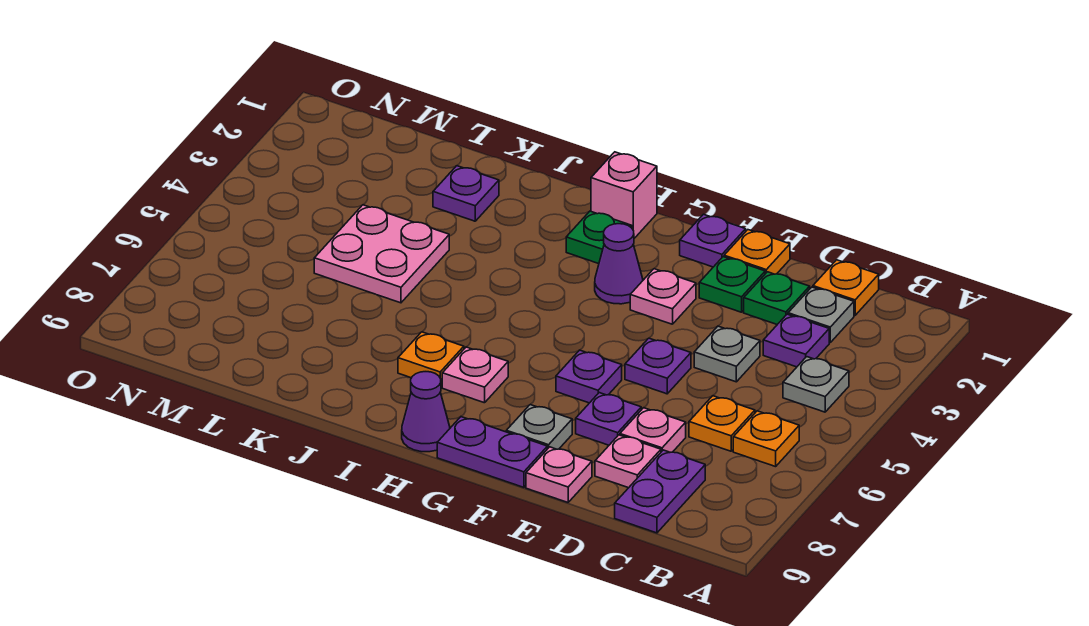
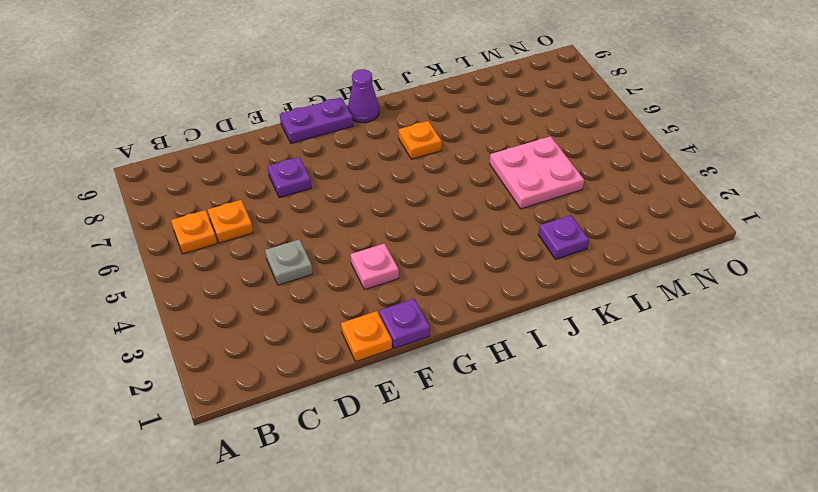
none -> grey plate B4 level 1
none -> orange plate C1 level 1
none -> grey plate C2 level 1

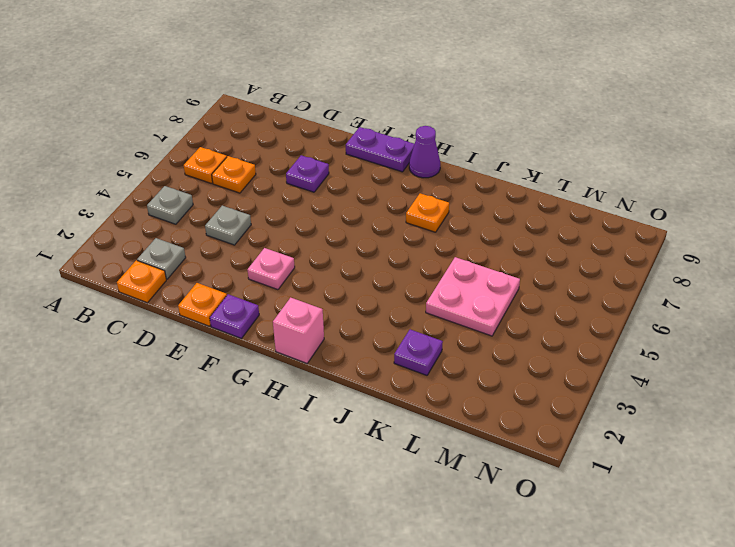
none -> purple plate C3 level 1
none -> purple plate C8:C9 level 1
none -> green plate D2 level 1

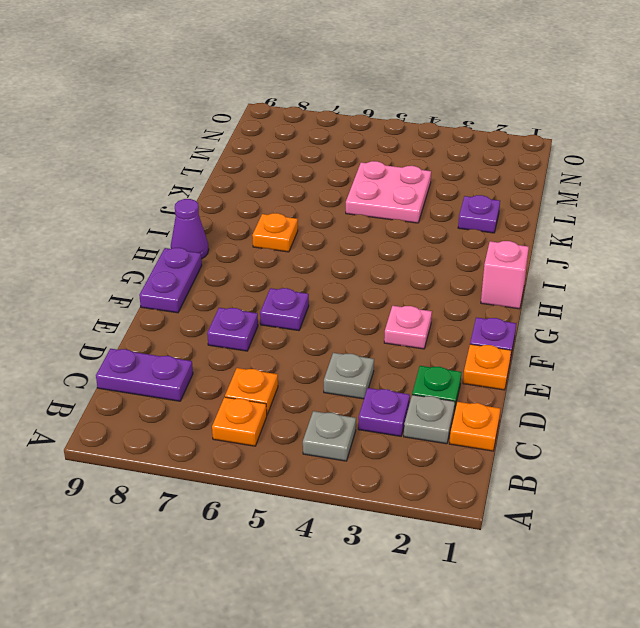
none -> pink plate D7 level 1
none -> pink plate D8 level 1
none -> green plate E2 level 1

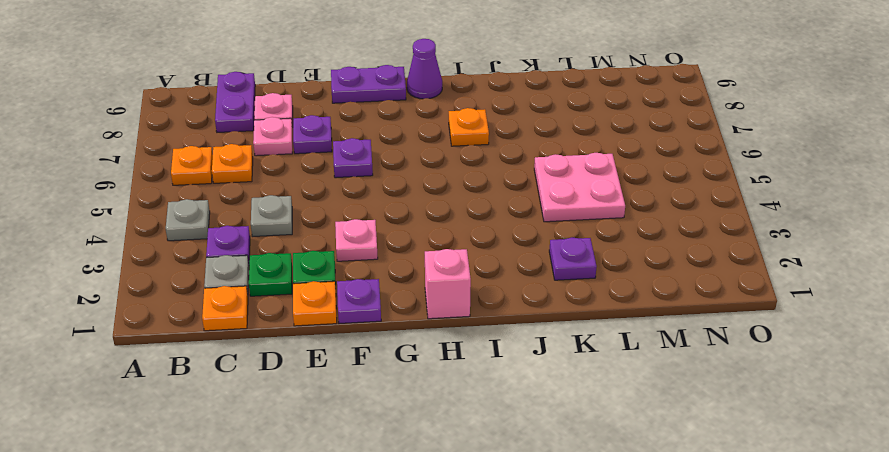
none -> purple plate E5 level 1
none -> pink plate E9 level 1
none -> grey plate F8 level 1

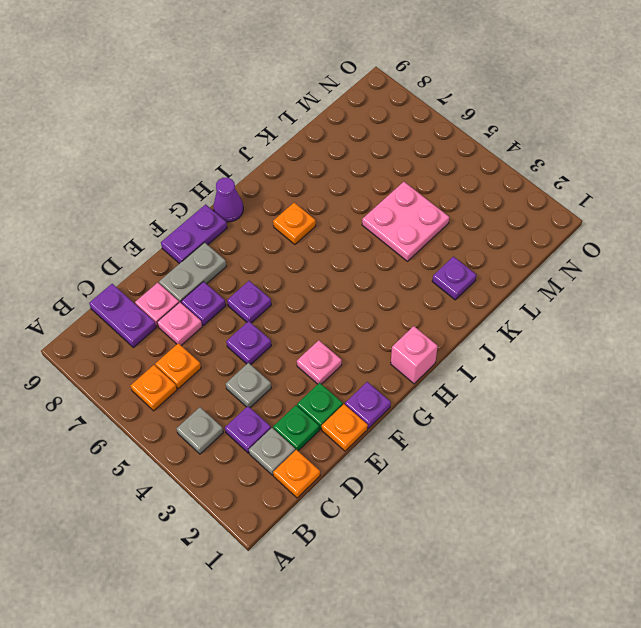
grey plate E8:F8 level 1 -> grey plate F8 level 1
none -> pink plate E9 level 1
none -> purple cone G3 level 1
none -> green plate H2 level 1

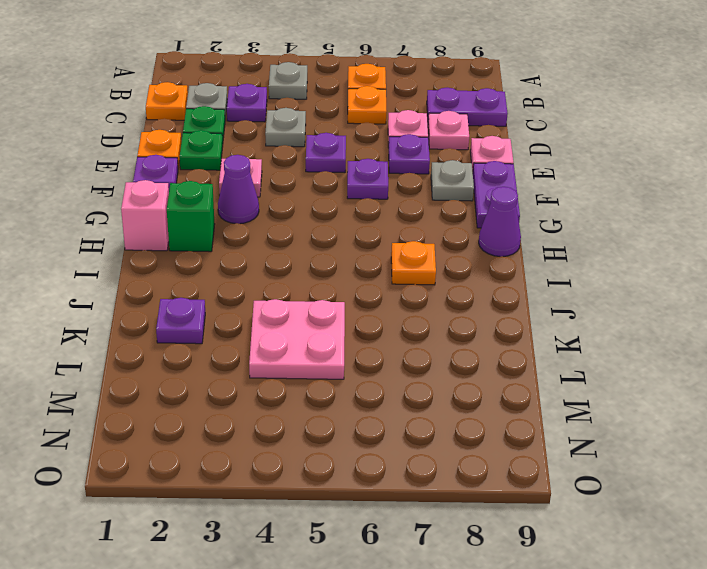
green brick H2 level 1 -> green plate H2 level 1
none -> pink plate H7 level 1

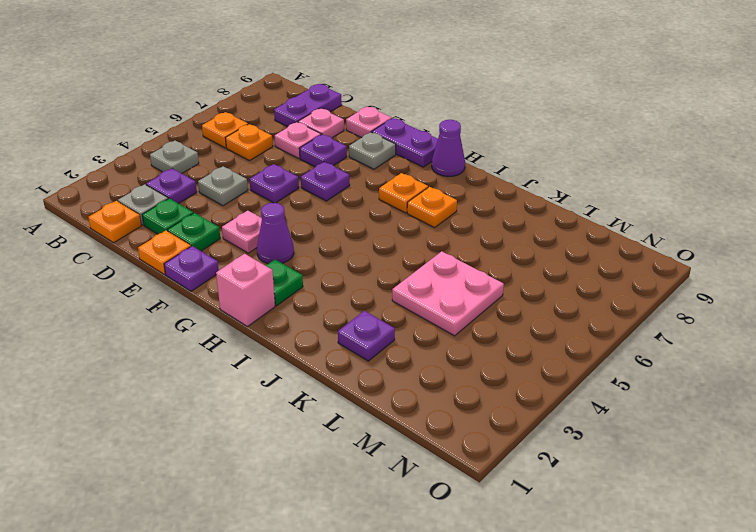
orange plate H7 level 1 -> pink plate H7 level 1

